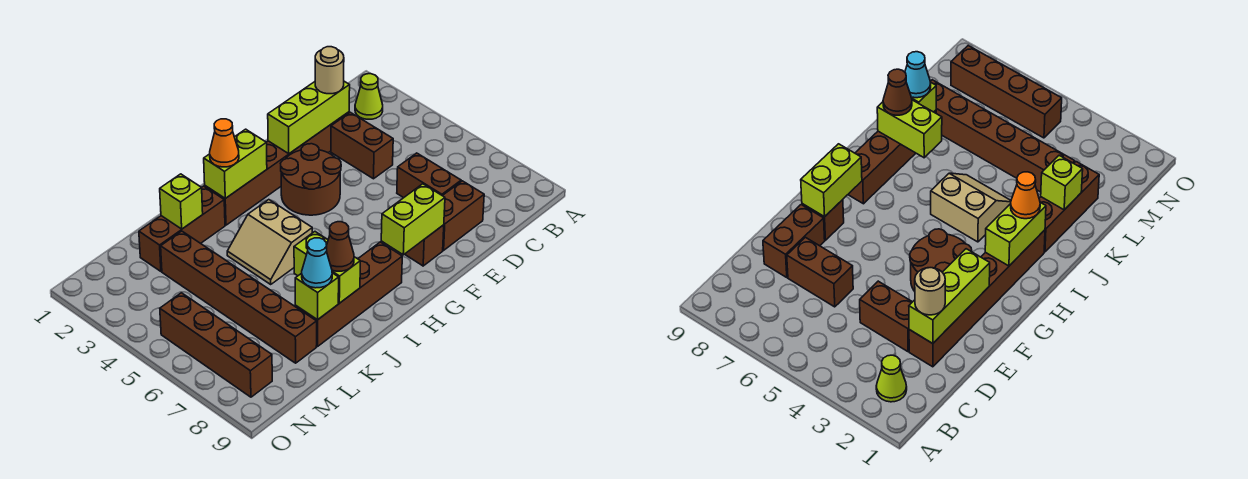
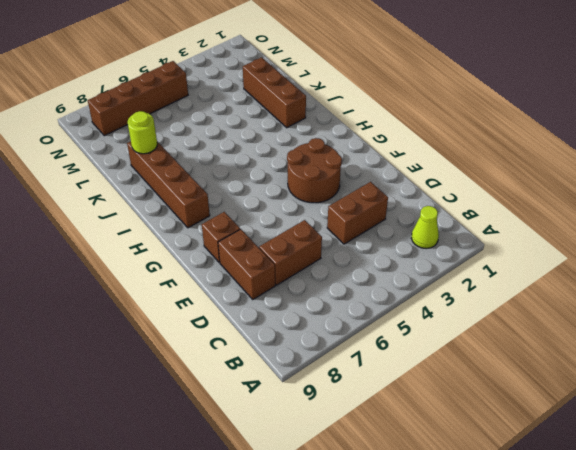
lime round brick K8 level 2 -> lime brick K8 level 2
none -> brown brick D2:I2 level 1
none -> tan slope I4:J5 level 1 top I
none -> brown brick L3:L8 level 1

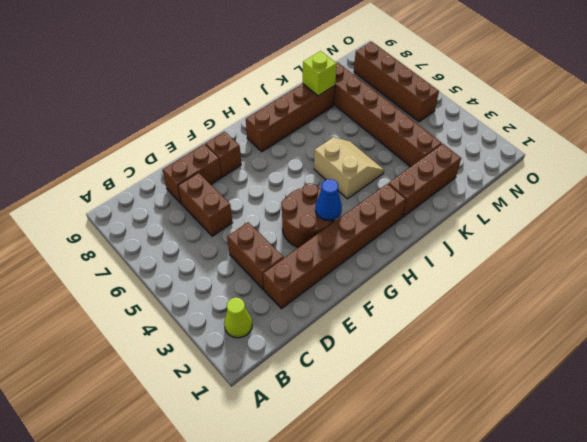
blue cone G3 level 2 -> none
none -> lime brick D2:F2 level 2
none -> lime brick F8:G8 level 2
none -> lime brick H2:I2 level 2

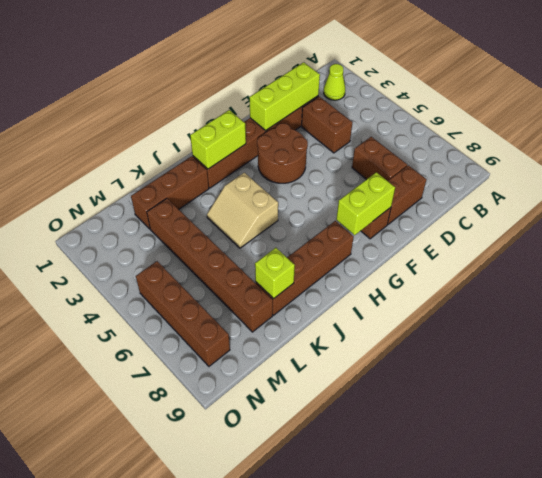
none -> lime brick J7:J8 level 2
none -> lime brick K2 level 2
none -> tan round brick D2 level 3

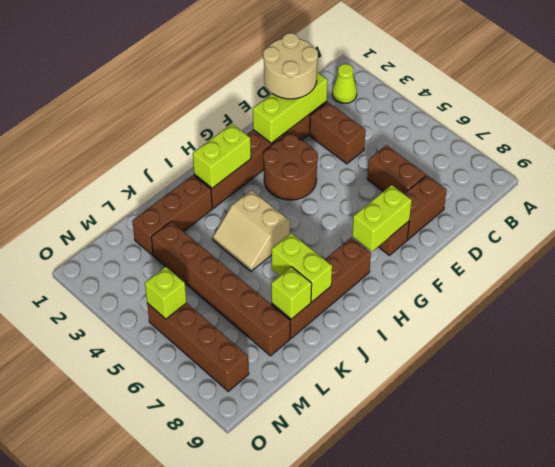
tan round brick D1:E2 level 3 -> tan round brick D2 level 3
lime brick N5 level 2 -> lime brick K2 level 2
none -> orange cone I2 level 3
none -> brown cone J8 level 3
none -> cyan cone K8 level 3

